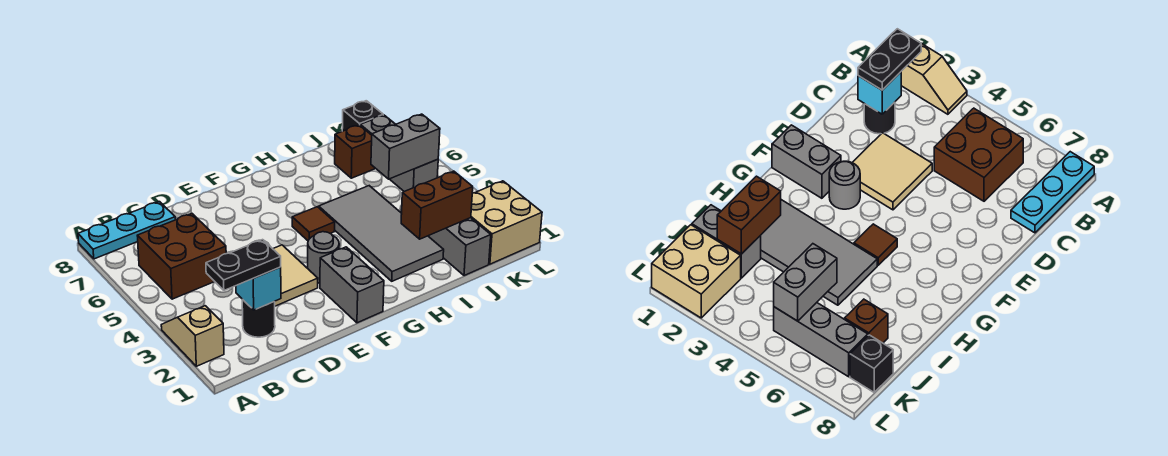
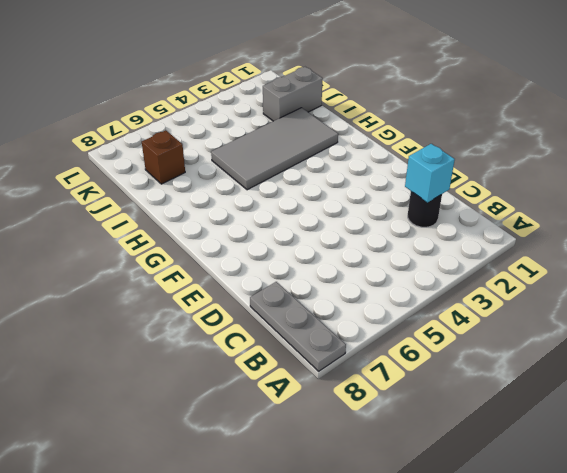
grey plate A8:C8 level 1 -> cyan plate A8:C8 level 1
none -> tan slope A2:A3 level 1 top 2
none -> brown brick B5:C6 level 1
none -> tan tile D3:E4 level 1

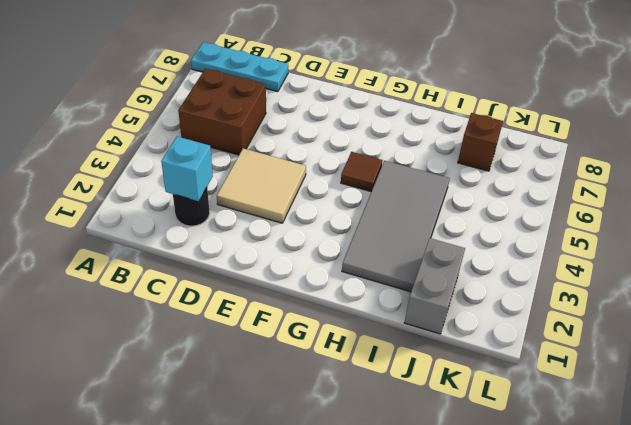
none -> tan slope A2:A3 level 1 top 2
none -> grey brick F1:F2 level 1
none -> grey round brick F3 level 1

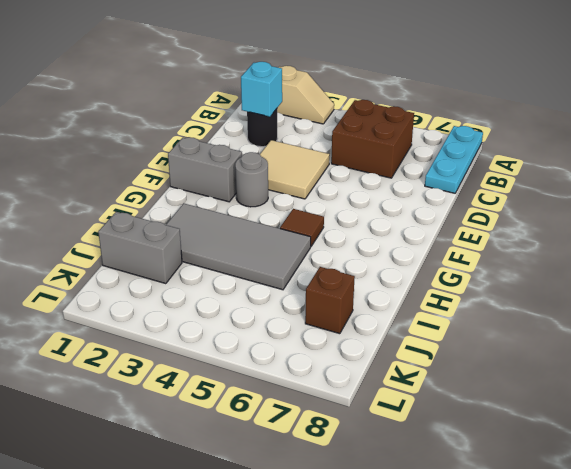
none -> tan brick K1:L2 level 1
none -> grey brick K5:K7 level 1
none -> black brick K8 level 1

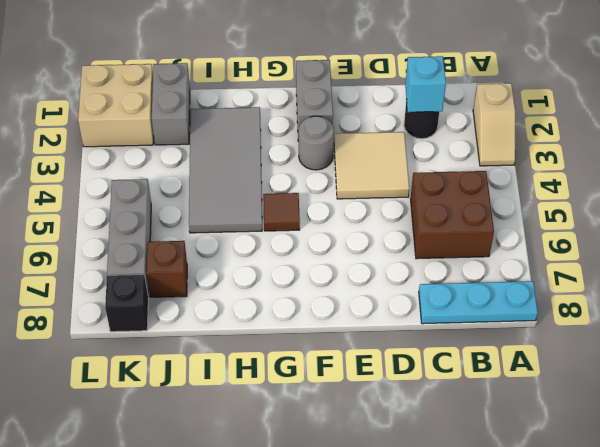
none -> brown brick I2:J2 level 2
none -> grey brick J5:K5 level 2
none -> black plate B2:C2 level 3

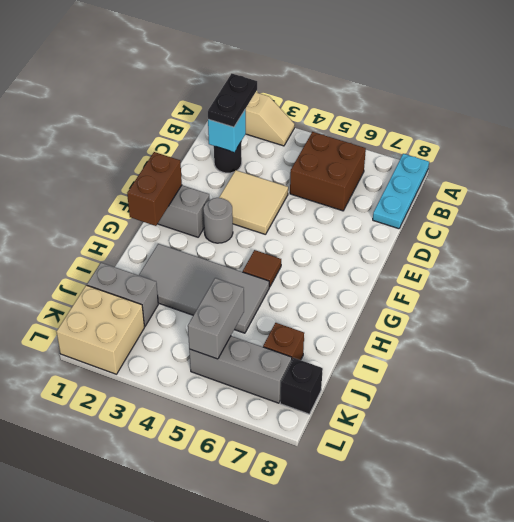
brown brick F1:G1 level 2 -> brown brick I2:J2 level 2

